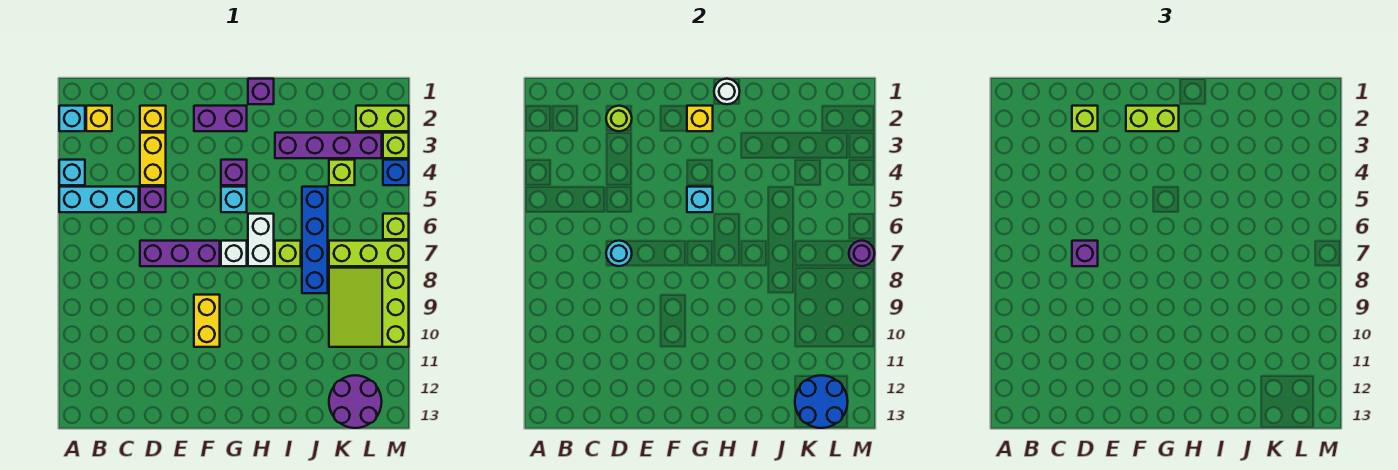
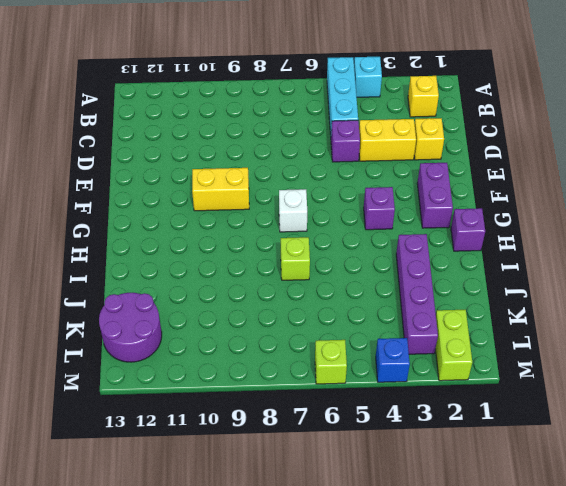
none -> cyan brick A2 level 1
none -> purple brick D7:F7 level 1
none -> cyan brick G5 level 1
none -> white brick H6:H7 level 1

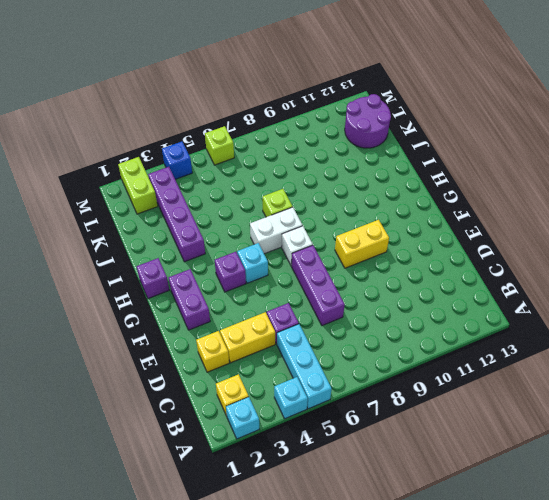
none -> blue brick J5:J8 level 1
none -> lime brick K4 level 1
none -> lime brick K7:M7 level 1
none -> lime slope K8:M10 level 1 top M

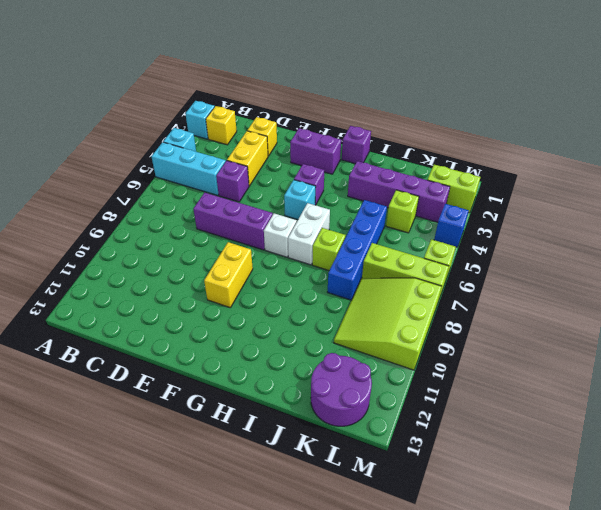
none -> lime brick M3 level 1
none -> lime round brick D2 level 2
none -> cyan round brick D7 level 2
none -> yellow brick G2 level 2

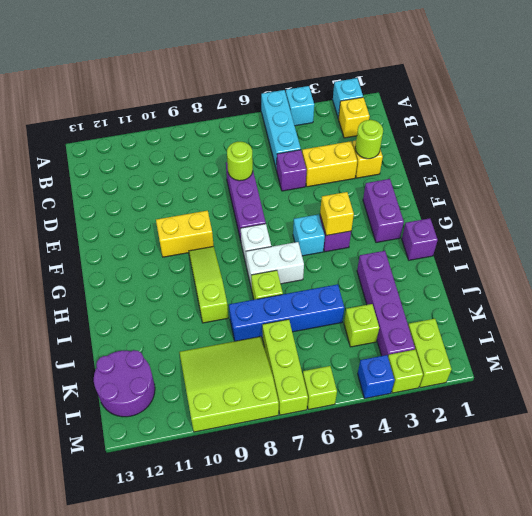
lime round brick D7 level 2 -> cyan round brick D7 level 2
yellow brick G4 level 2 -> yellow brick G2 level 2
lime slope G9:I9 level 1 top I -> none
none -> cyan brick G5 level 2
none -> white round brick H1 level 2
none -> blue round brick K12:L13 level 2
none -> purple round brick M7 level 2

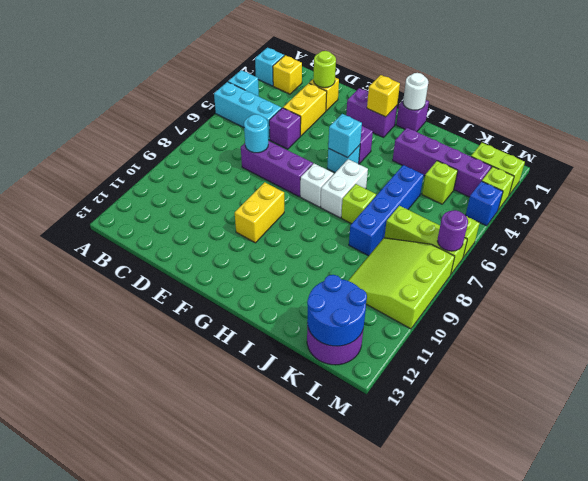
none -> lime brick D2 level 3
none -> purple brick D7 level 3
none -> lime brick F2:G2 level 3

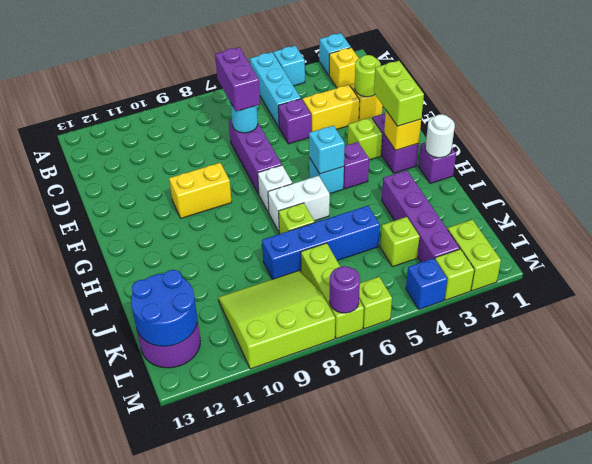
purple brick C7:D7 level 3 -> purple brick D7 level 3
lime brick F3 level 1 -> lime brick D2 level 3

